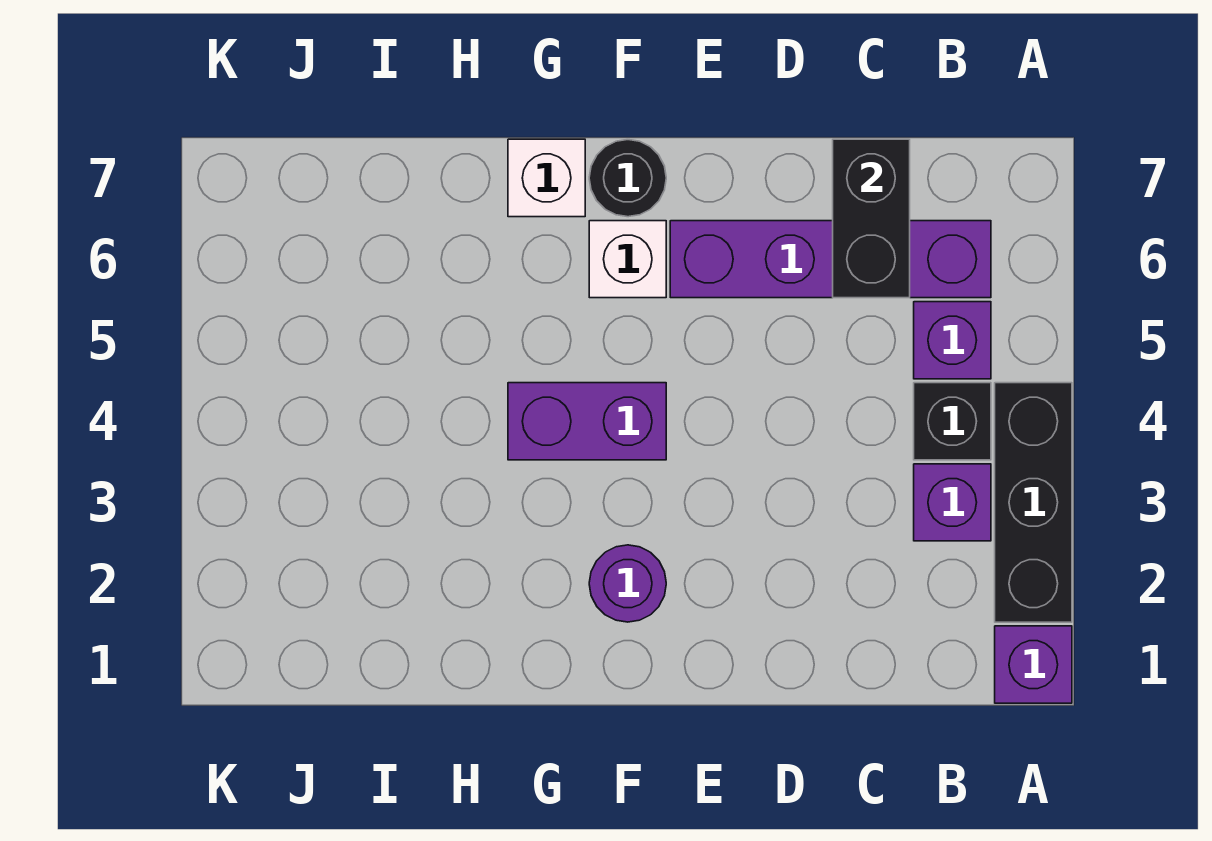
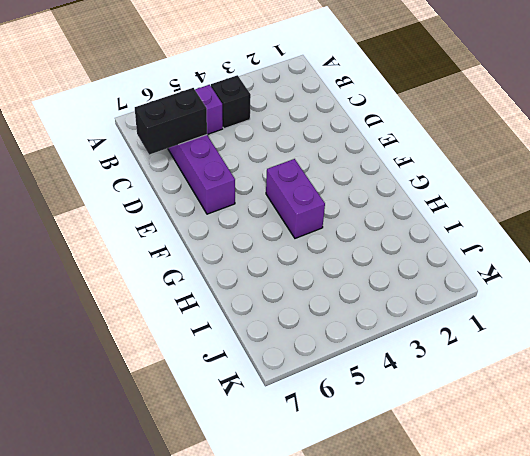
none -> purple brick A1 level 1
none -> black brick A2:A4 level 1
none -> purple brick B3 level 1

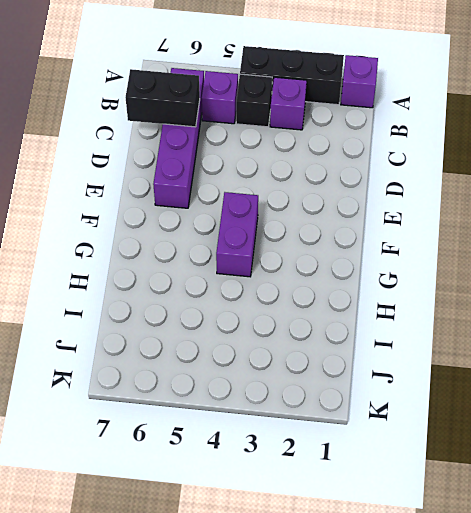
none -> purple round brick F2 level 1
none -> white brick F6 level 1
none -> black round brick F7 level 1

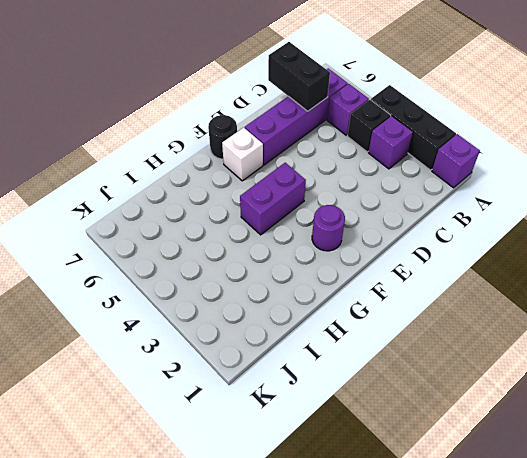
none -> white brick G7 level 1

